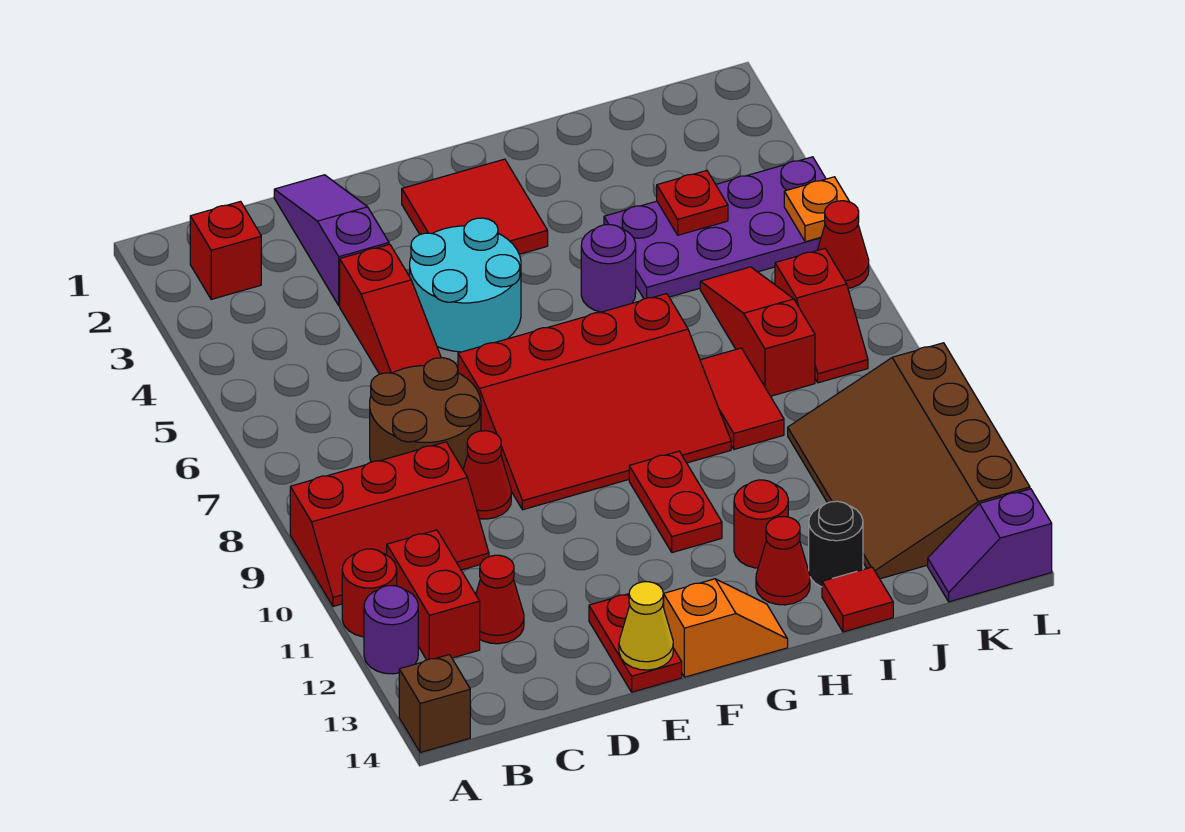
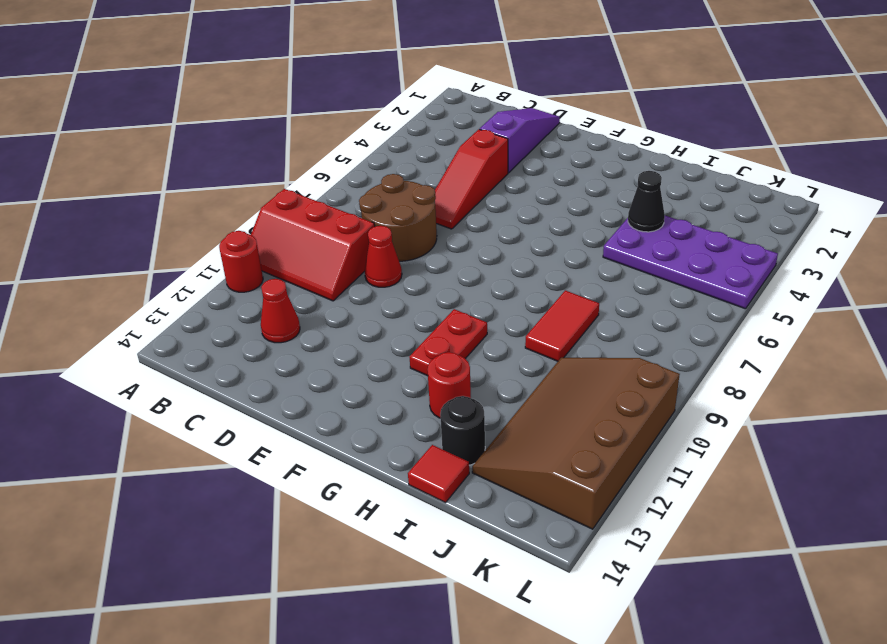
black cone I4 level 2 -> none
none -> purple round brick A12 level 1
none -> brown brick A14 level 1
none -> red brick B2 level 1
none -> red brick B11:B12 level 1

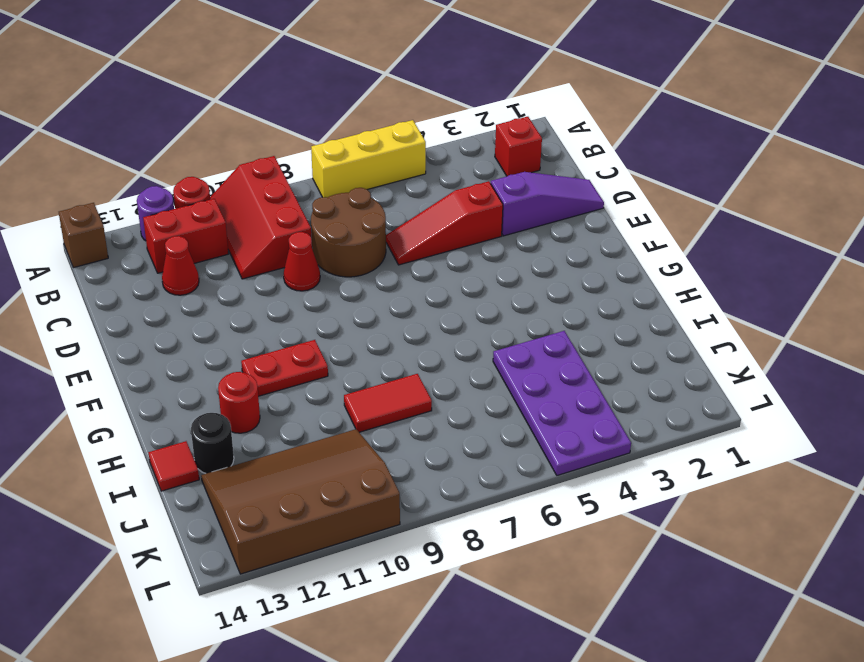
yellow brick A5:A7 level 1 -> none
none -> cyan round brick E4:F5 level 1
none -> red slope E7:H9 level 1 top 7
none -> red plate E13:E14 level 1
none -> red tile F2:G3 level 1

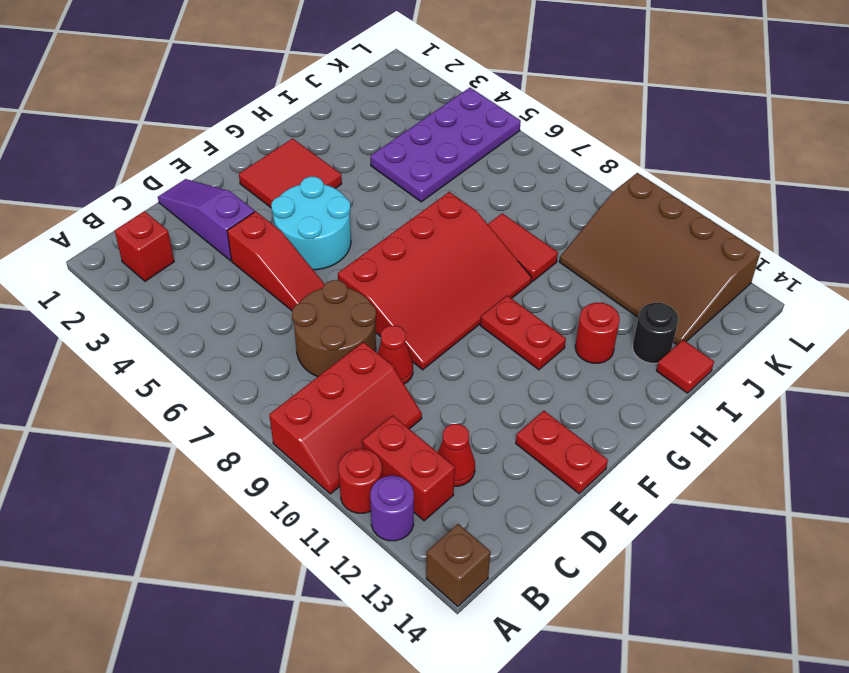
none -> orange slope F14:G14 level 1 top F
none -> purple round brick H5 level 1
none -> red cone H13 level 1
none -> red slope J6:J8 level 1 top 8

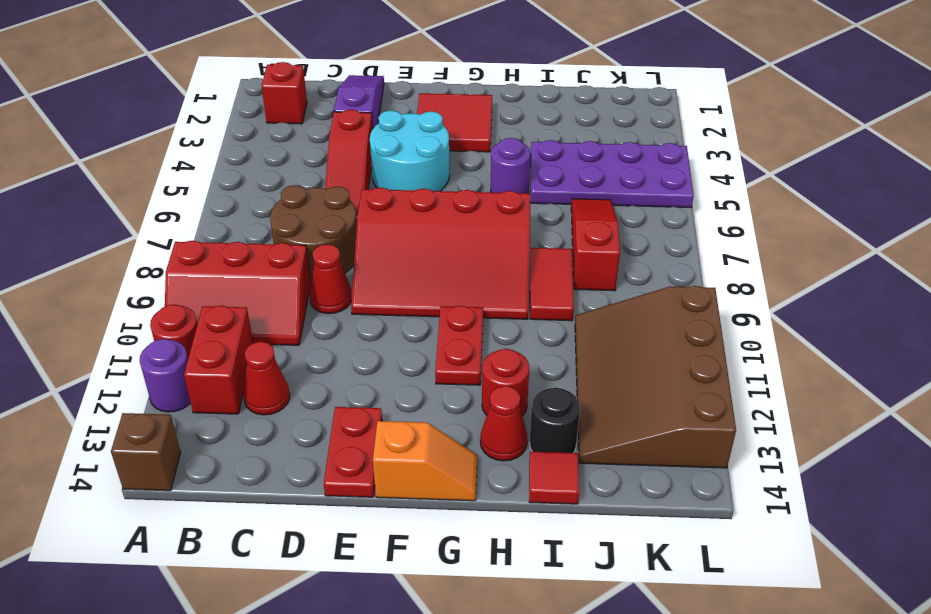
none -> red slope K7:K8 level 1 top 7
none -> purple slope K14:L14 level 1 top L
none -> red cone L6 level 1
none -> yellow cone E14 level 2

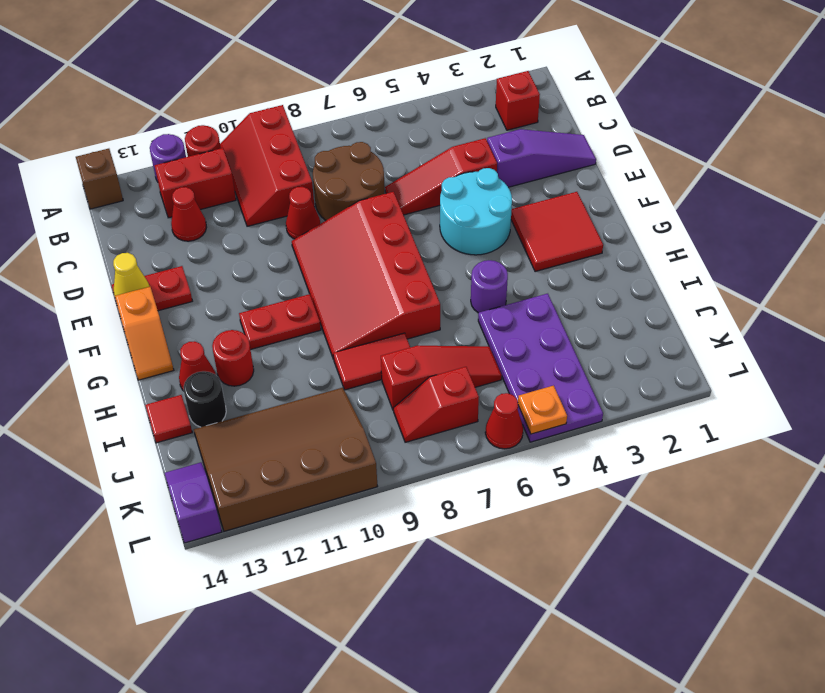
none -> red plate J4 level 2

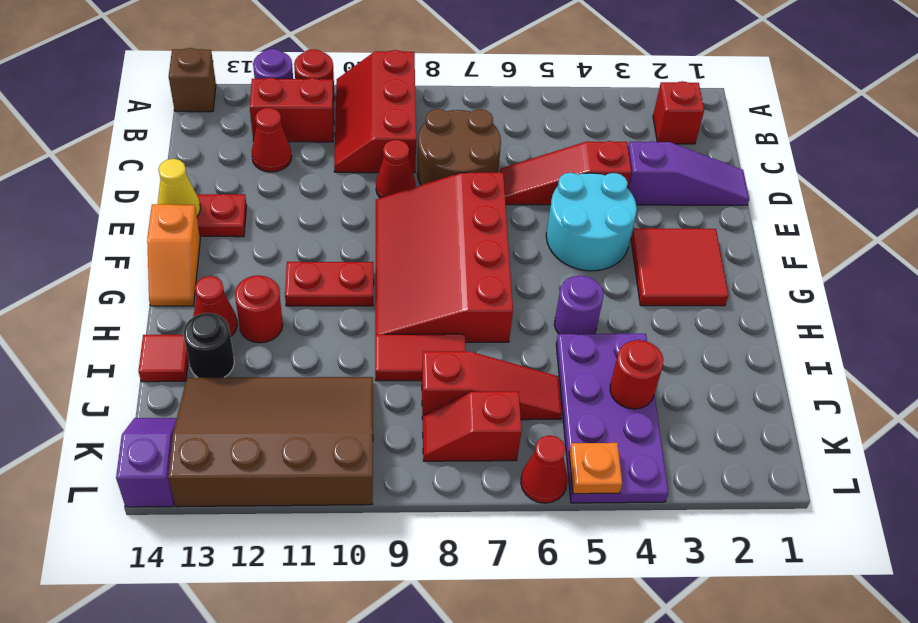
red round brick J4 level 2 -> red plate J4 level 2

